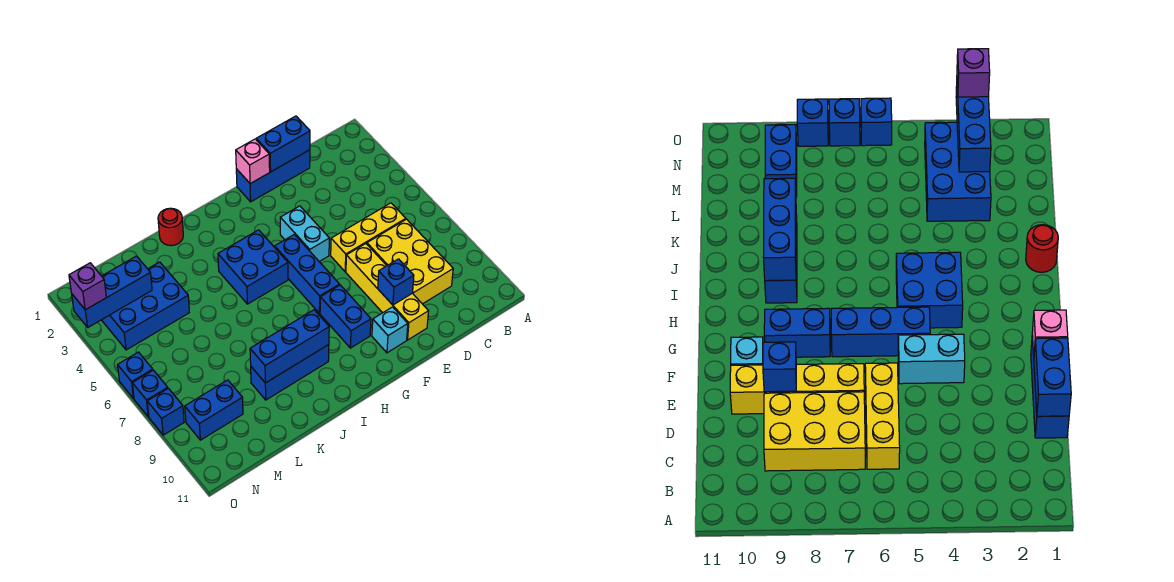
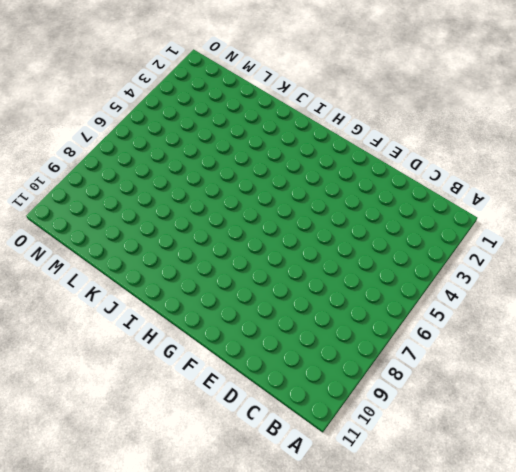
none -> yellow brick C6:E6 level 1
none -> yellow brick C7:D9 level 1
none -> blue brick D1:F1 level 1

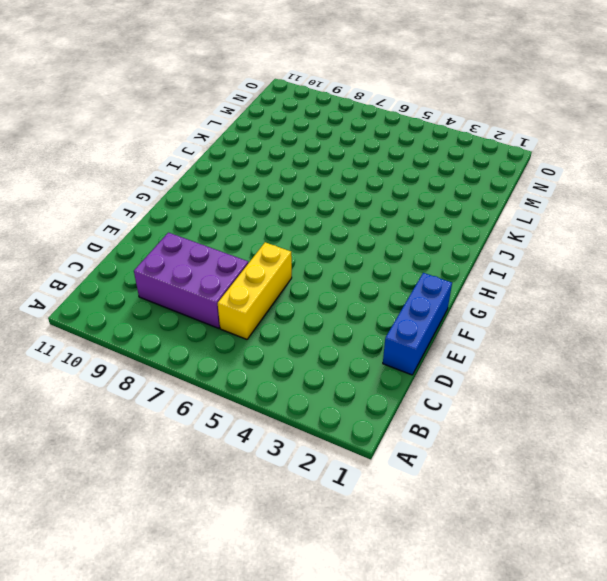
purple brick C7:D9 level 1 -> yellow brick C7:D9 level 1
none -> yellow brick E7:E10 level 1
none -> cyan brick F4:F5 level 1
none -> cyan brick F10 level 1

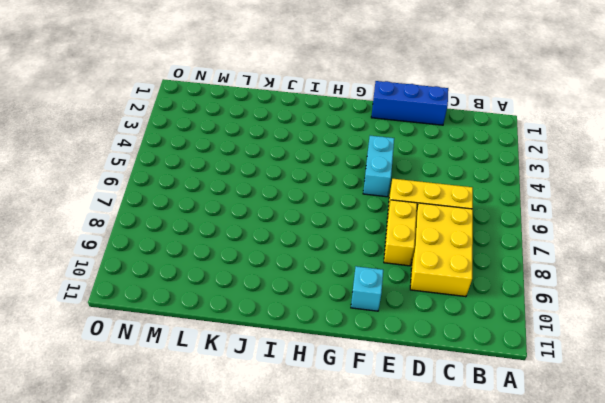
yellow brick E7:E8 level 1 -> yellow brick E7:E10 level 1
none -> blue brick G5:G7 level 1
none -> blue brick G8:G9 level 1
none -> blue brick H4:I5 level 1

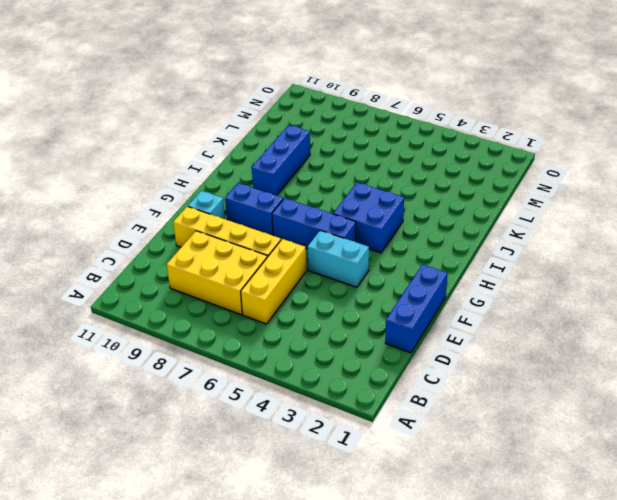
none -> red round brick J1 level 1
none -> blue brick L3:N4 level 1
none -> blue brick M9:N9 level 1

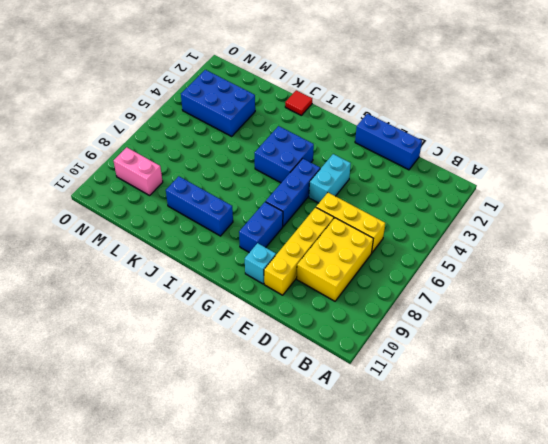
red tile J1 level 1 -> red round brick J1 level 1
pink brick M9:N9 level 1 -> blue brick M9:N9 level 1
none -> blue brick O6 level 1
none -> blue brick O7 level 1
none -> blue brick O8 level 1

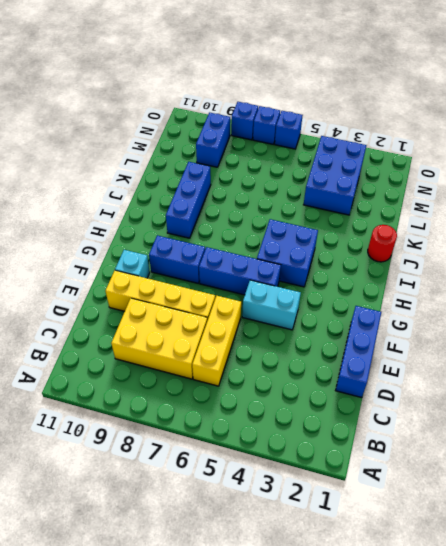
none -> blue brick D1:E1 level 2
none -> blue brick E9 level 2
none -> pink brick F1 level 2

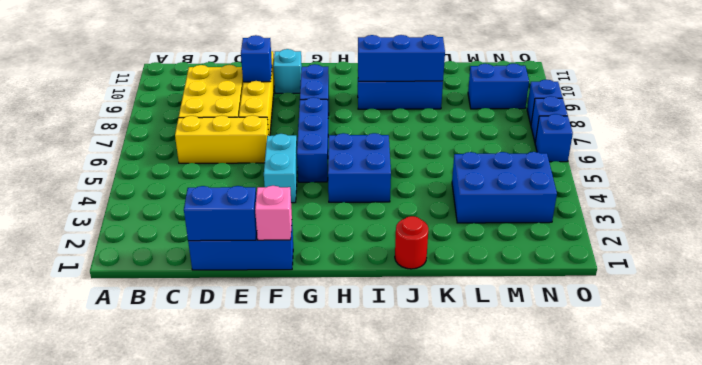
none -> blue brick M3:O3 level 2
none -> purple brick O3 level 3

